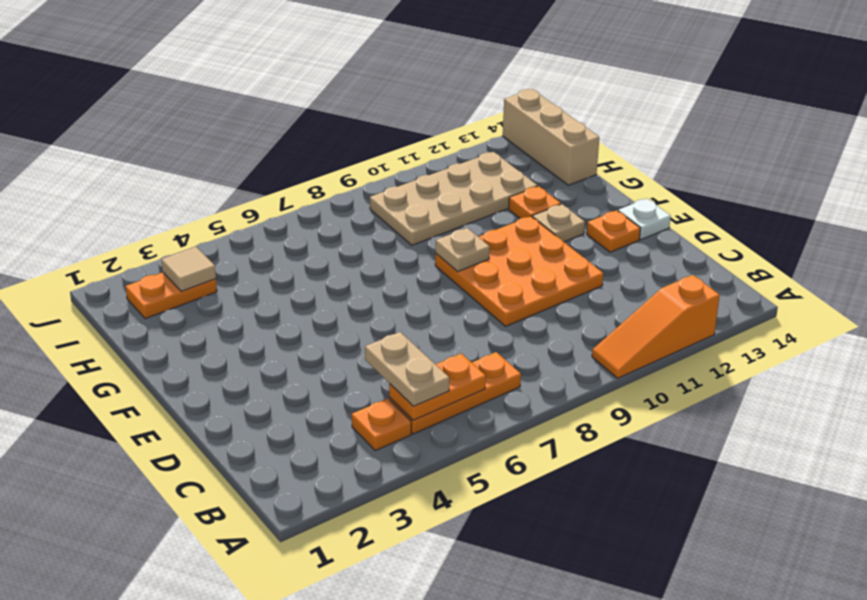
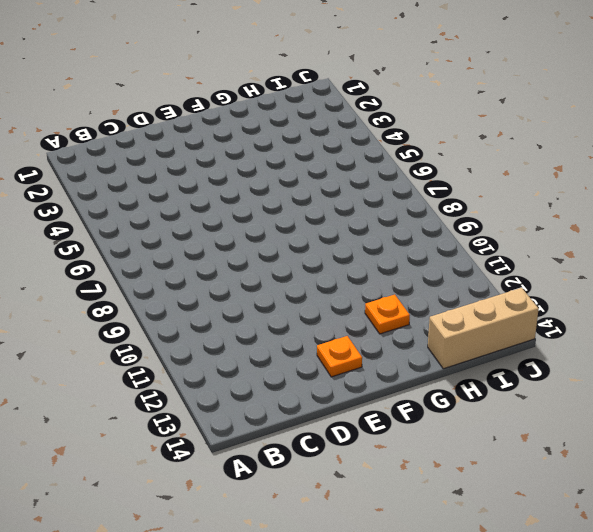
none -> orange slope A10:A12 level 1 top 12
none -> orange plate B4 level 1
none -> orange plate B5:B7 level 1

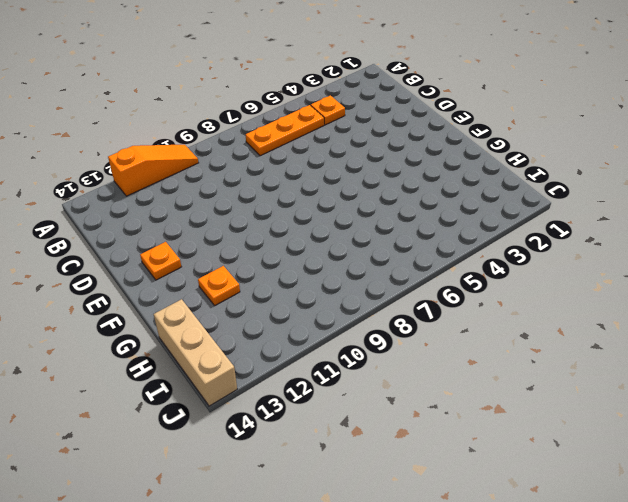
none -> orange plate D9:F11 level 1
none -> white plate E14 level 1
none -> tan plate F12 level 1

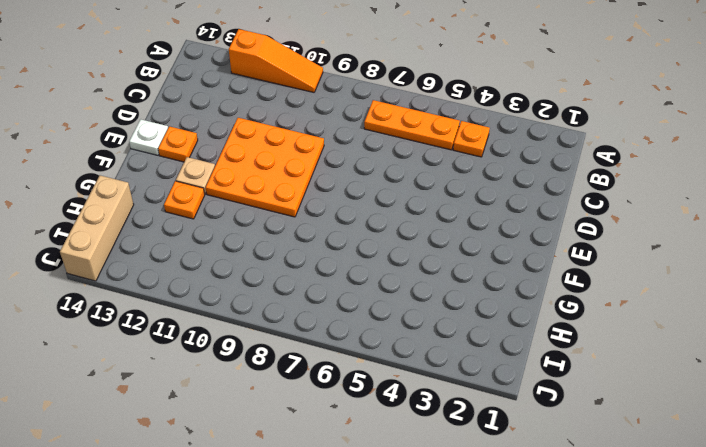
none -> tan plate H9:I12 level 1
none -> orange plate I2:I3 level 1
none -> orange plate B5:B6 level 2

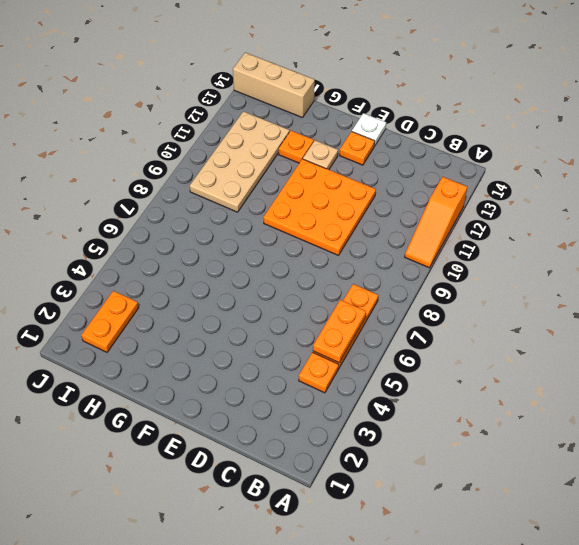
none -> tan plate F9 level 2
none -> tan tile I3 level 2
none -> tan plate B5:C5 level 3

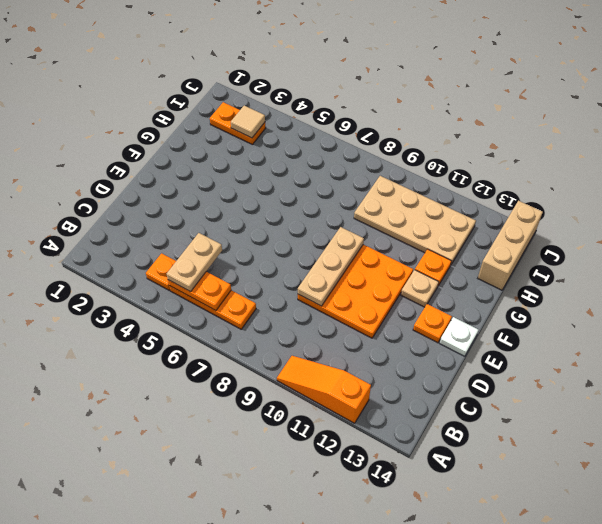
tan plate D9:F9 level 2 -> tan plate F9 level 2

